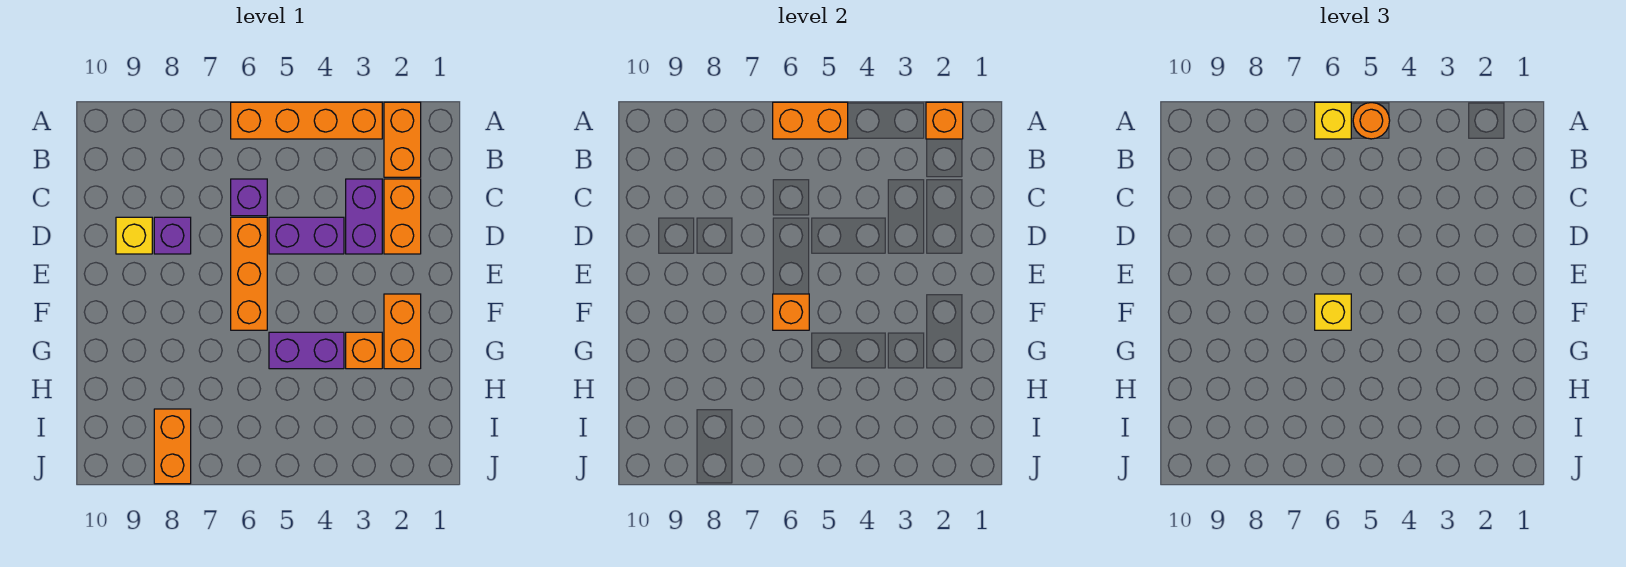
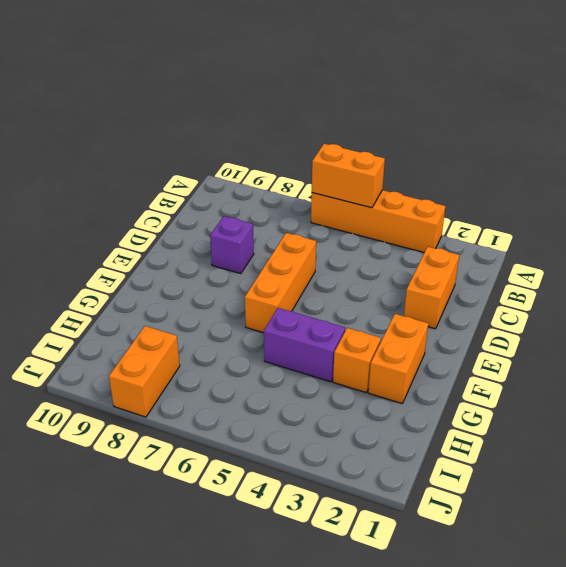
none -> orange brick A2:B2 level 1
none -> purple brick C3:D3 level 1
none -> purple brick C6 level 1

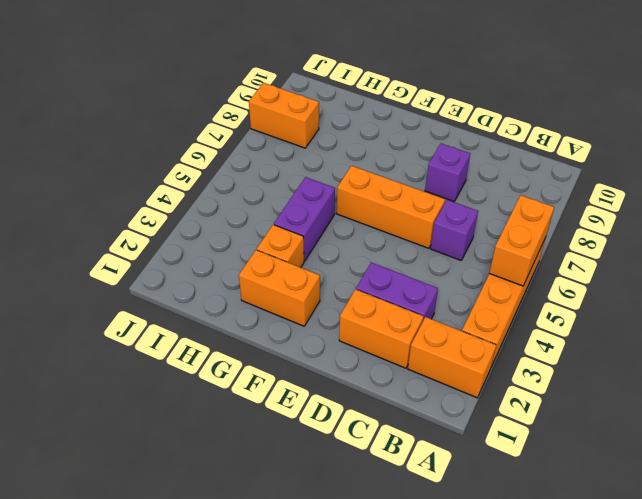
none -> purple brick D4:D5 level 1
none -> yellow brick D9 level 1
none -> orange brick A2 level 2

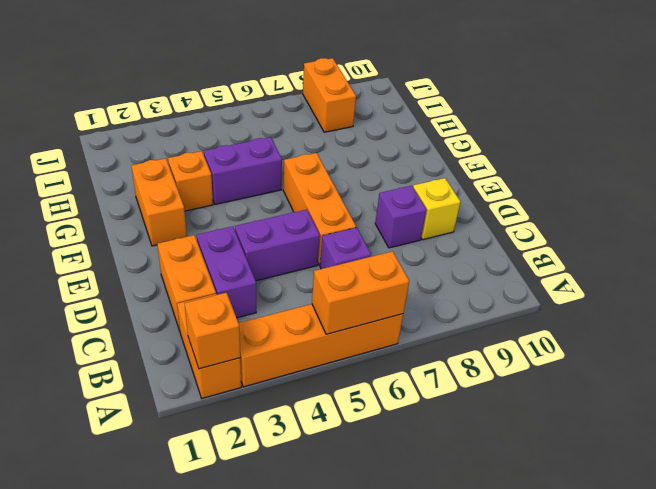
none -> orange brick F6 level 2
none -> orange round brick A5 level 3
none -> yellow brick A6 level 3

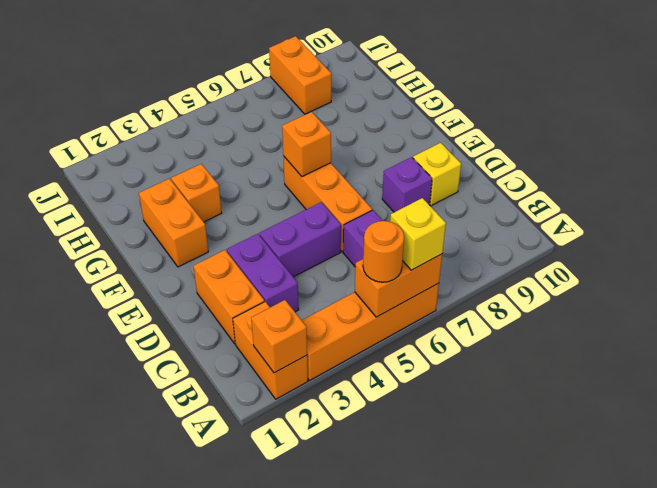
none -> purple brick G4:G5 level 1
none -> yellow brick F6 level 3

